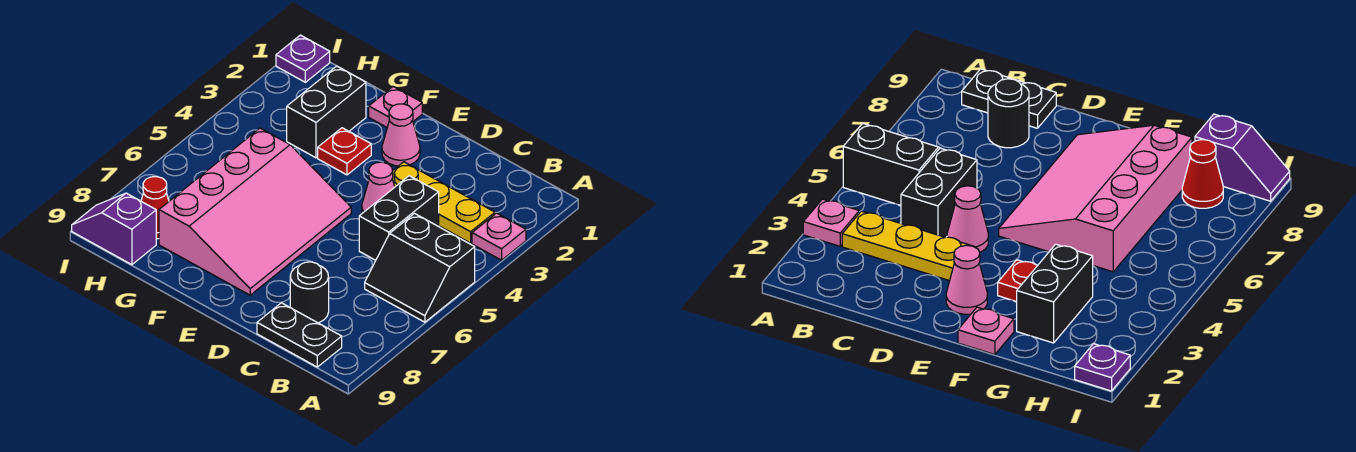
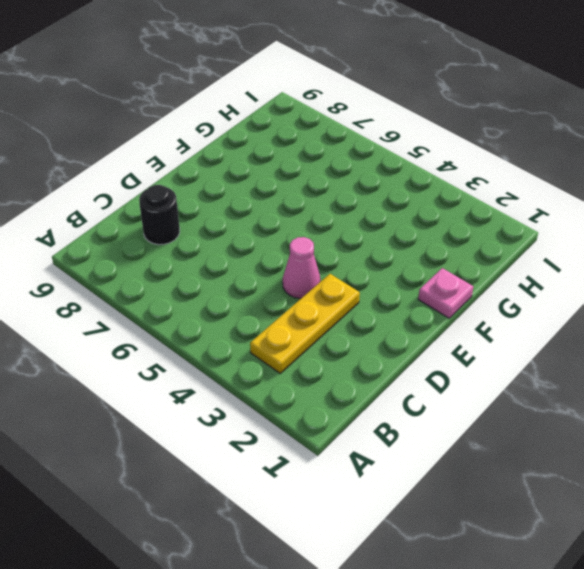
none -> pink plate A3 level 1
none -> black slope A5:B6 level 1 top 5
none -> black plate B9:C9 level 1

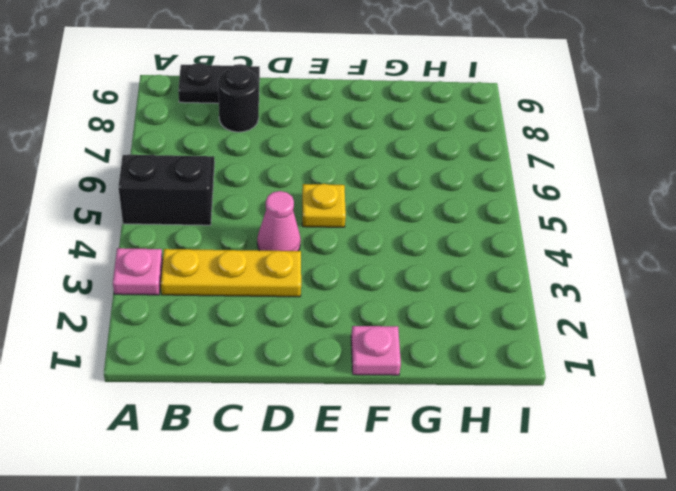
yellow plate E5 level 1 -> pink slope E5:G8 level 1 top G
none -> black brick C4:C5 level 1
none -> pink cone E2 level 1
none -> red plate F3 level 1

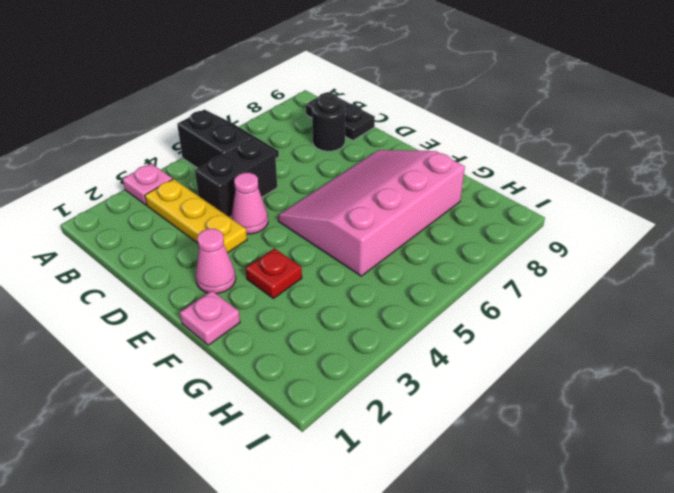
none -> black brick G2:G3 level 1
none -> red cone H8 level 1
none -> purple slope H9:I9 level 1 top H

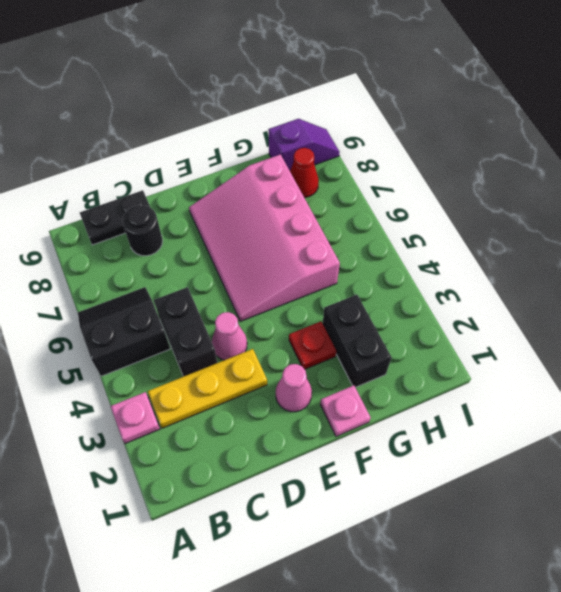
none -> purple plate I1 level 1

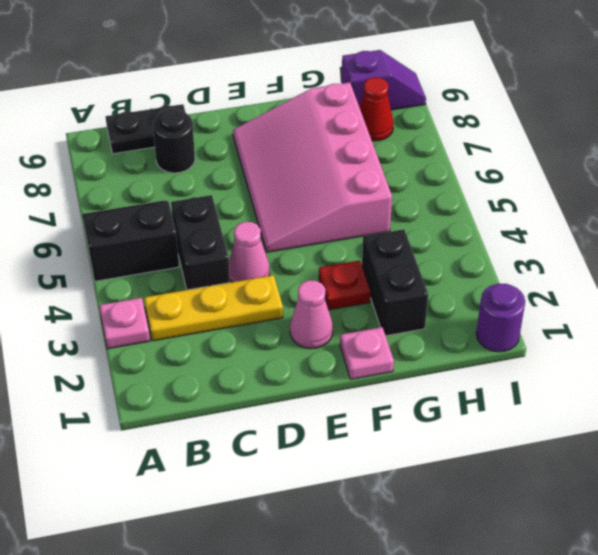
purple round brick I1 level 1 -> purple plate I1 level 1

